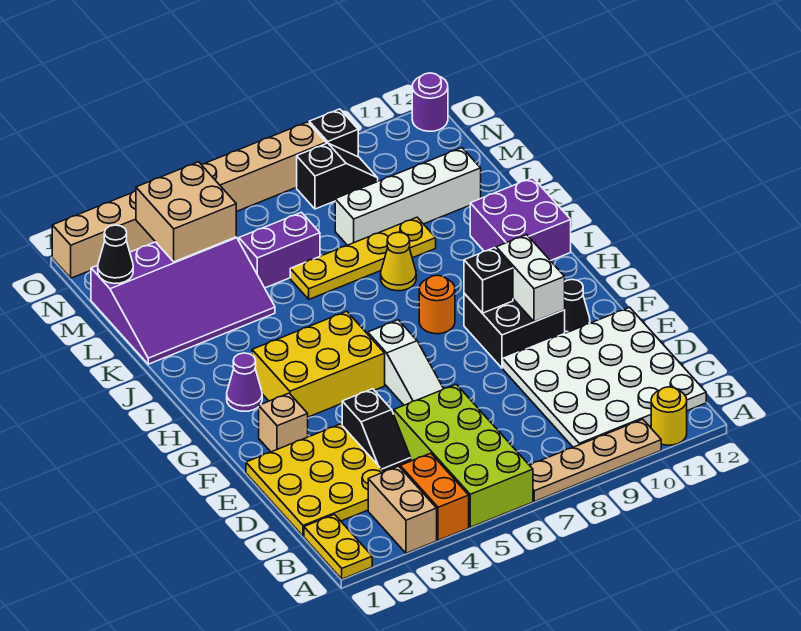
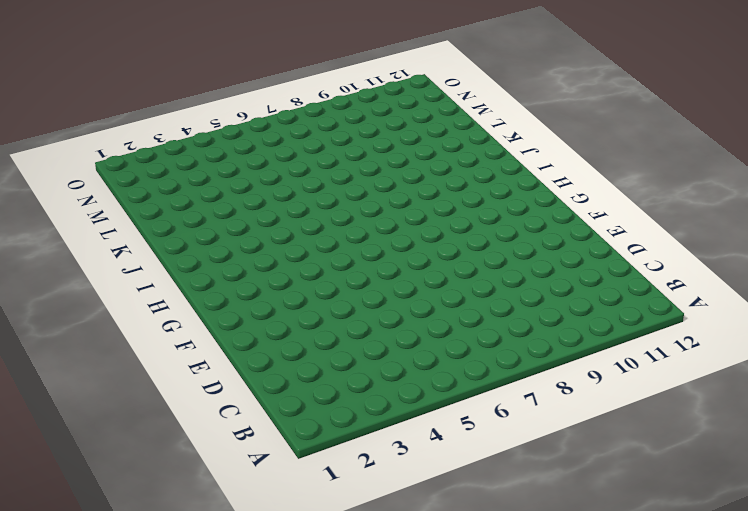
none -> yellow plate A1:B1 level 1
none -> tan brick A3:B3 level 1
none -> orange brick A4:B4 level 1
none -> lime brick A5:D6 level 1

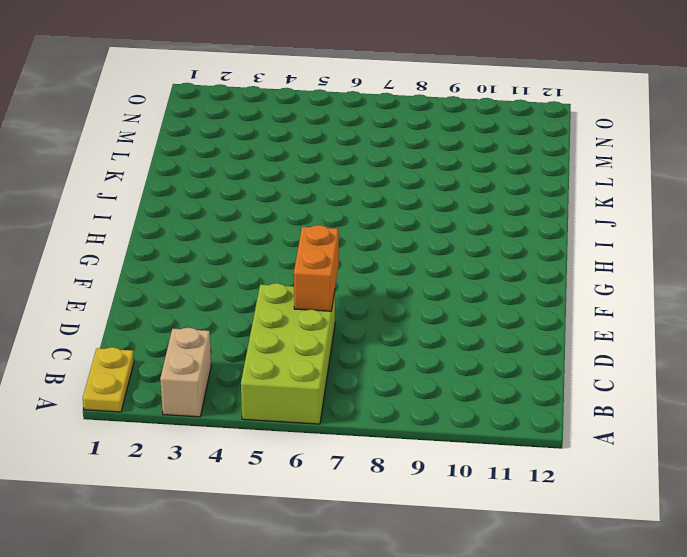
orange brick D6:E6 level 2 -> orange brick A4:B4 level 1
none -> tan plate A7:A10 level 1
none -> yellow round brick A11 level 1
none -> white plate B9:E12 level 1
none -> yellow plate C1:E3 level 1

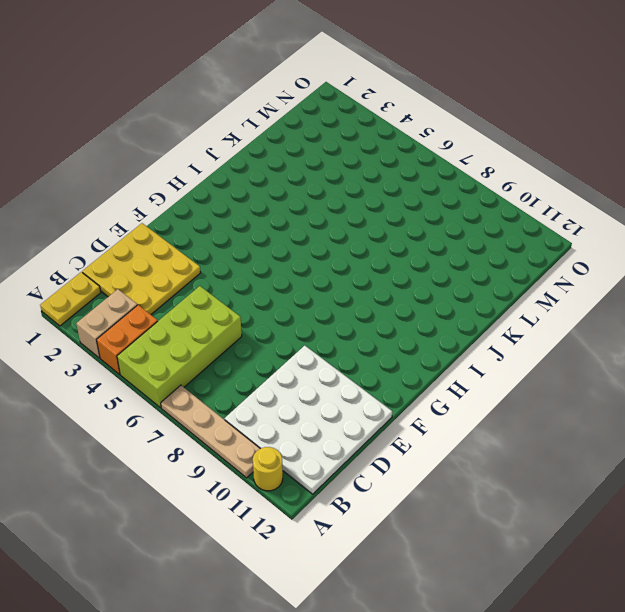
none -> black slope D4:E4 level 1 top E
none -> white slope E6:G6 level 1 top G
none -> tan brick F2 level 1
none -> black brick F9:G10 level 1

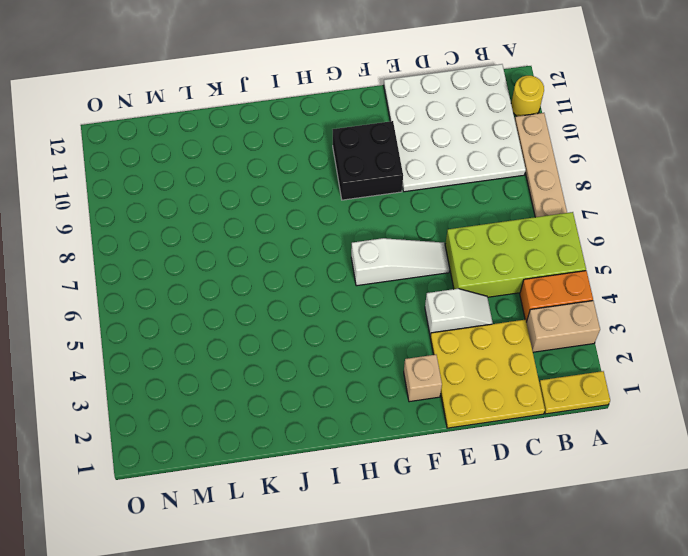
white slope D4:E4 level 1 top E -> black slope D4:E4 level 1 top E
none -> black cone F11 level 1
none -> yellow brick G3:H5 level 1
none -> purple cone H2 level 1
none -> orange round brick H8 level 1

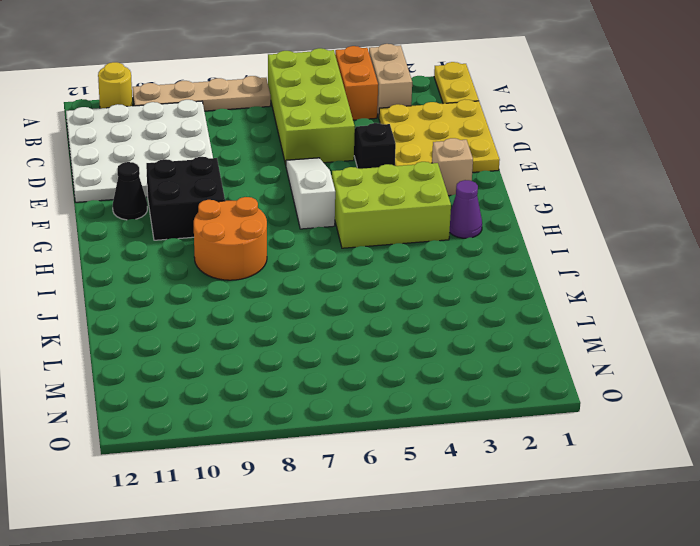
lime brick G3:H5 level 1 -> yellow brick G3:H5 level 1
orange round brick H8:I9 level 1 -> orange round brick H8 level 1
none -> purple brick I11:J12 level 1
none -> yellow cone J8 level 1
none -> purple slope K1:M4 level 1 top M
none -> yellow plate K6:K9 level 1

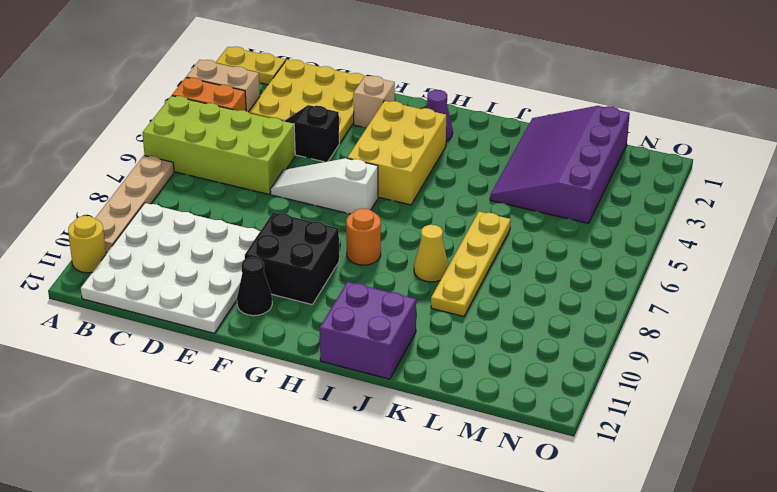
none -> purple brick L5:L6 level 1
none -> white brick L8:L11 level 1
none -> black slope N8:N9 level 1 top 8
none -> tan brick O1:O8 level 1

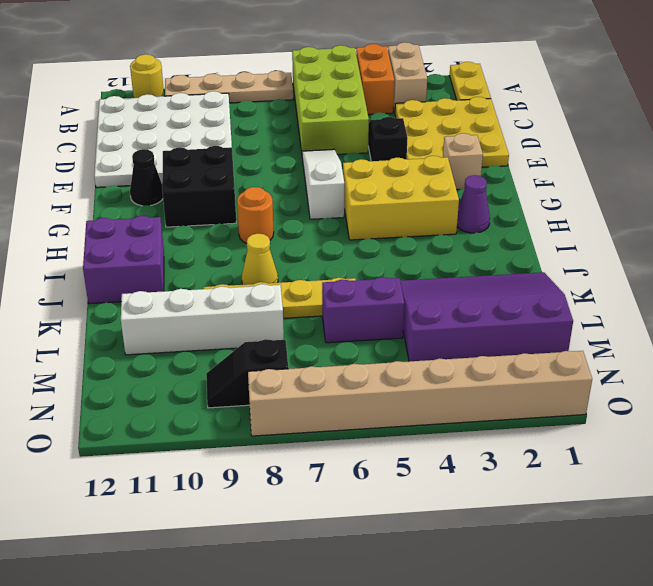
none -> black brick O9 level 1
none -> purple round brick O12 level 1
none -> white brick F10:G10 level 2
none -> black brick G9 level 2

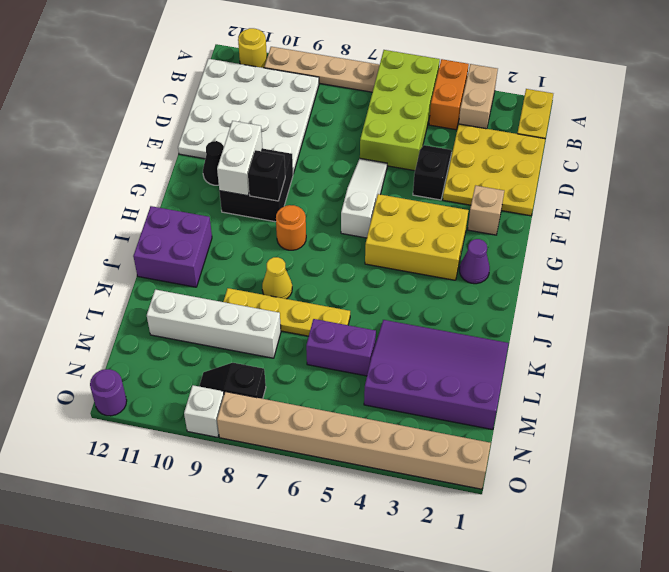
white brick O9 level 1 -> black brick O9 level 1
none -> black cone M1 level 2
none -> tan brick M3:N4 level 2

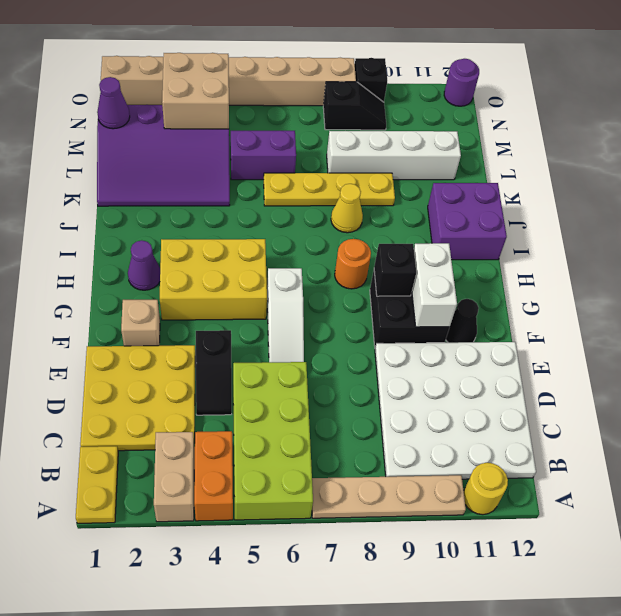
purple cone M1 level 2 -> black cone M1 level 2

